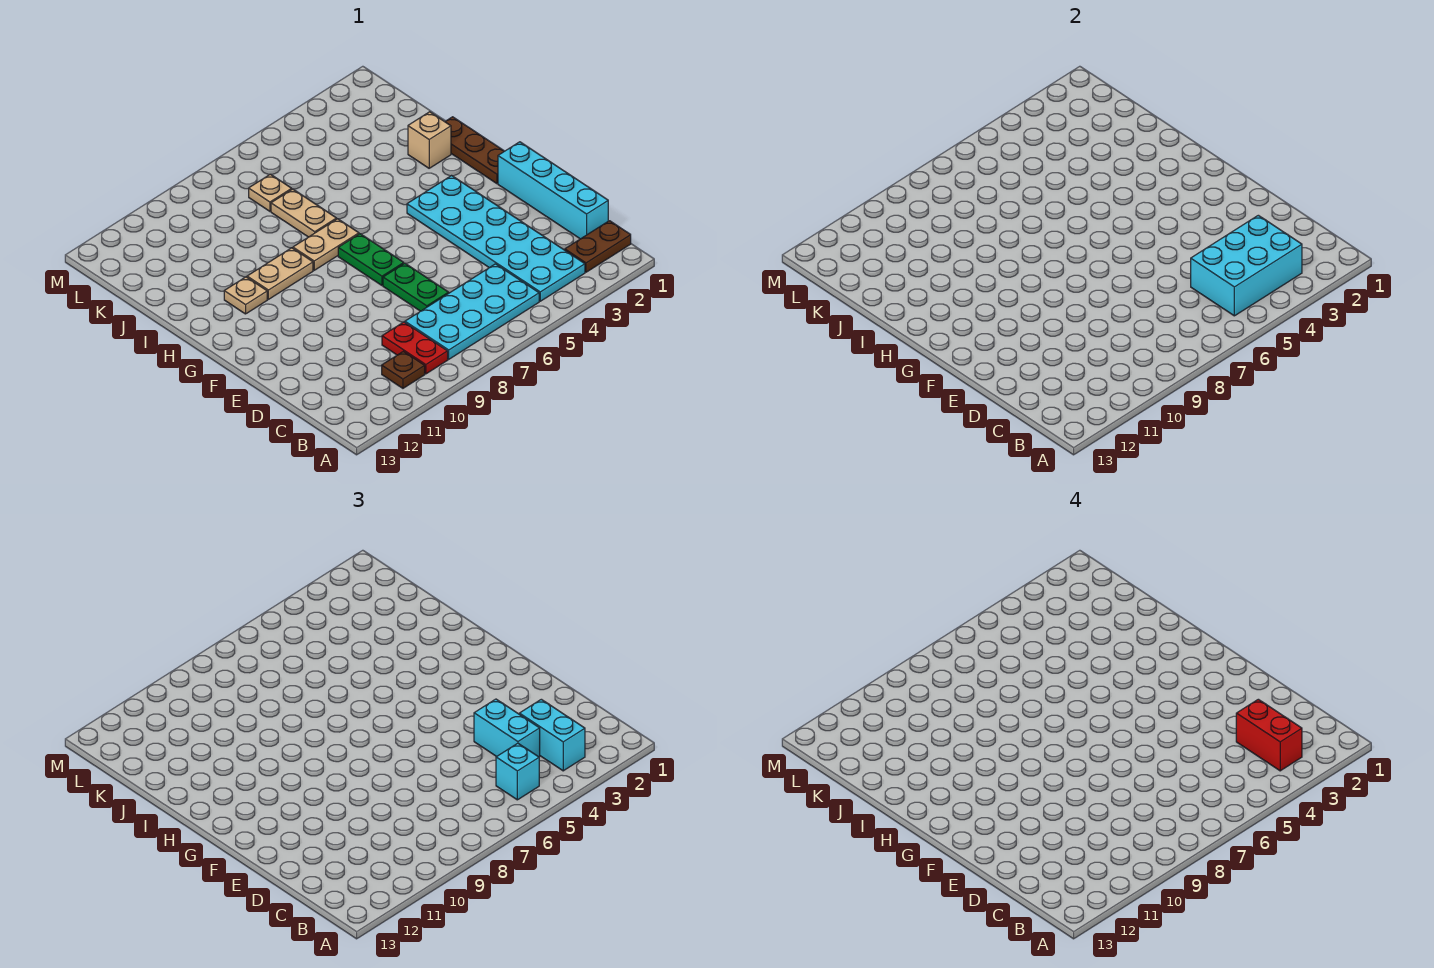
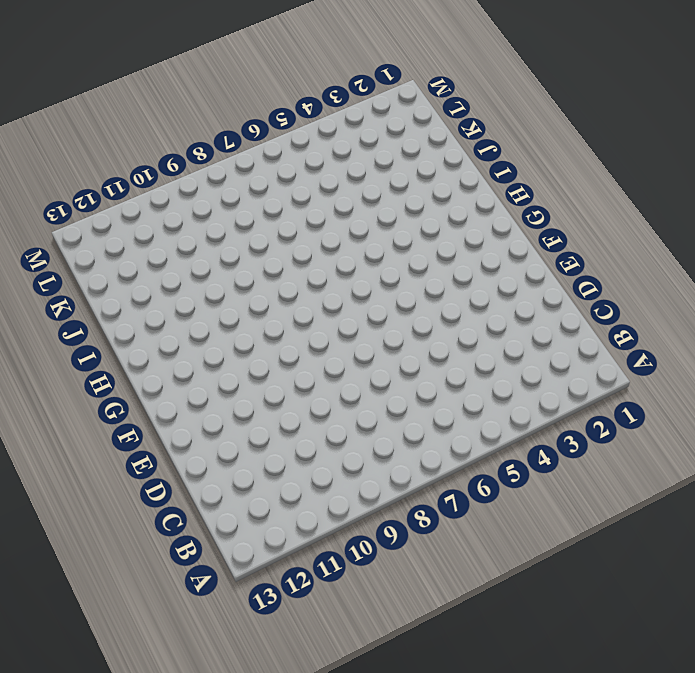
none -> brown plate B1:B2 level 1
none -> cyan plate B3:G4 level 1
none -> cyan plate B5:C8 level 1

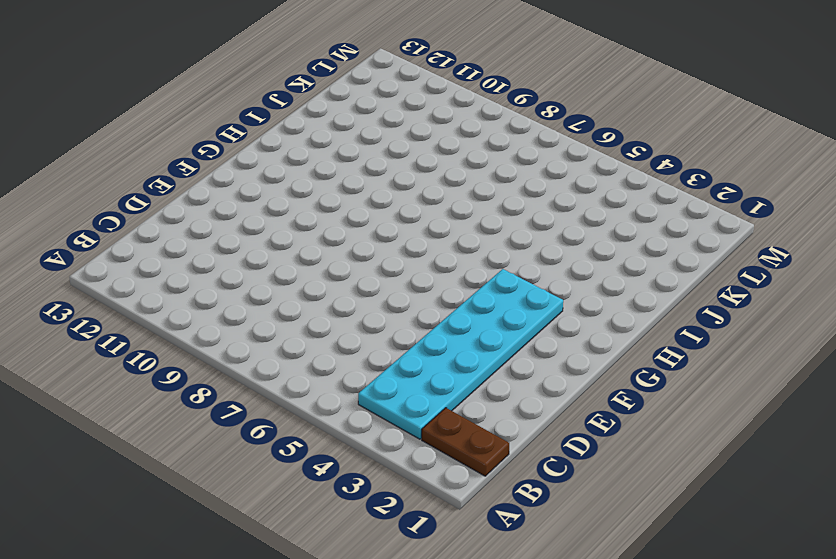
none -> cyan plate B5:C8 level 1
none -> red plate B9:C9 level 1
none -> brown plate B10 level 1

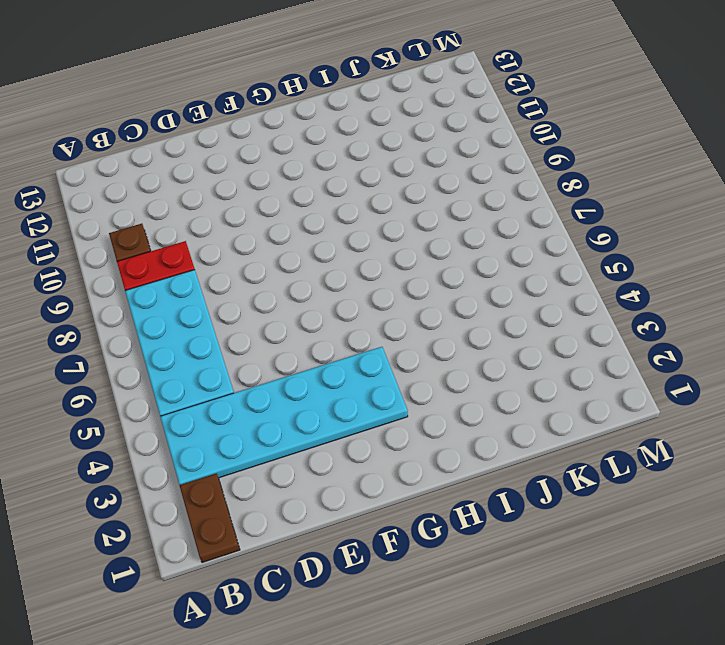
none -> cyan brick C1:F1 level 1
none -> green plate D7:E7 level 1
none -> green plate F7:G7 level 1

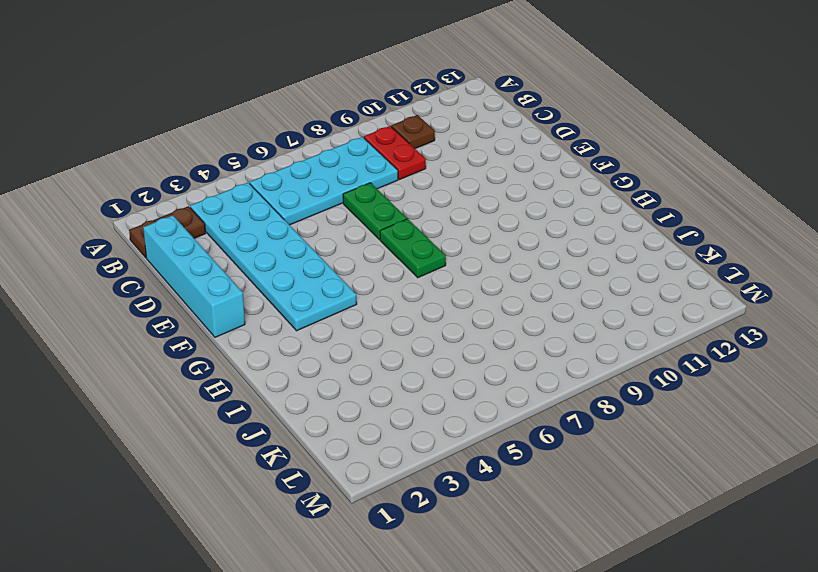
none -> brown plate G1:I1 level 1
none -> tan plate H7:H8 level 1
none -> tan plate H9:H10 level 1

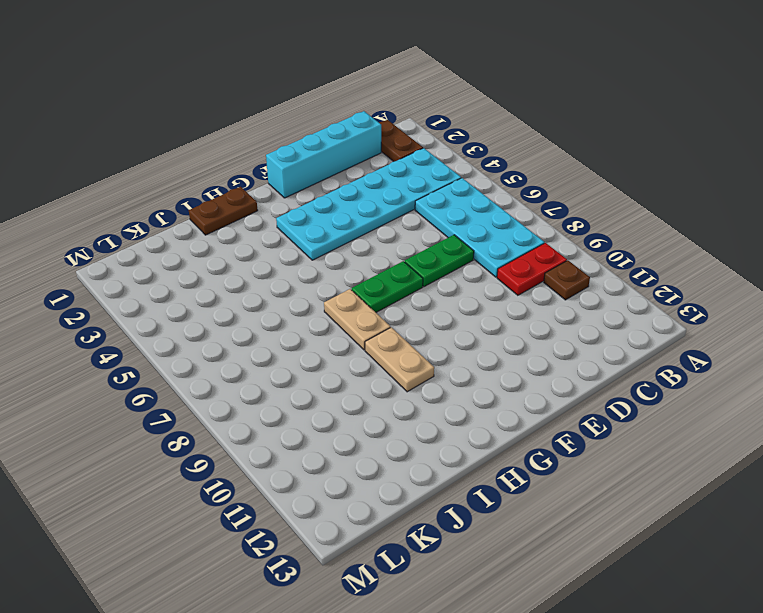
brown plate H1:I1 level 1 -> brown plate G1:I1 level 1
none -> tan plate H11 level 1
none -> tan brick I2 level 1
none -> tan plate I7:J7 level 1

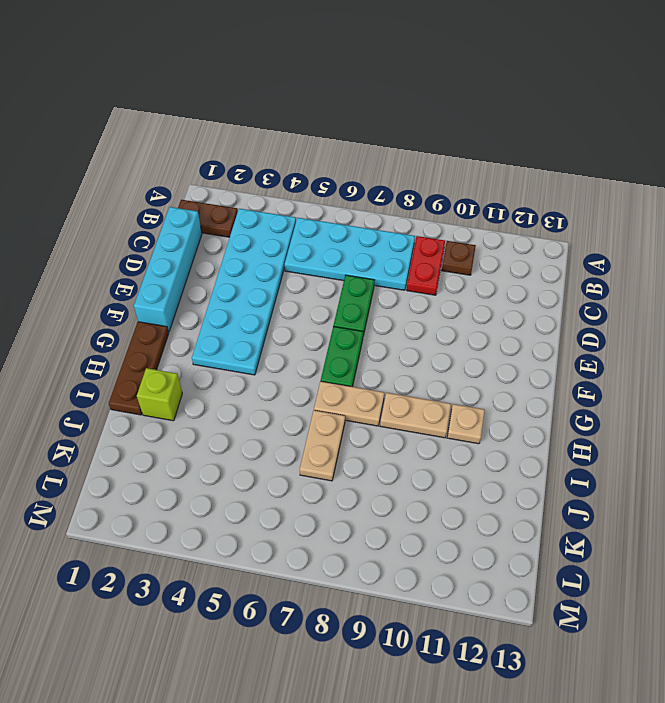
lime brick I2 level 1 -> tan brick I2 level 1
none -> tan plate K7 level 1
none -> cyan brick B3:C5 level 2
none -> cyan brick B3:C3 level 3

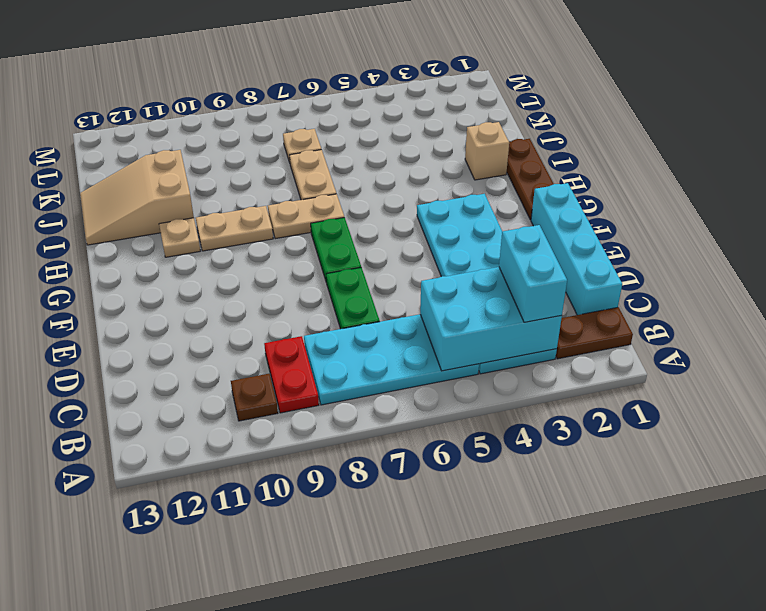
tan slope I11:J13 level 1 top 11 -> none
none -> cyan brick B5 level 3
none -> cyan brick C4:D4 level 3
none -> red brick B3:C3 level 4

